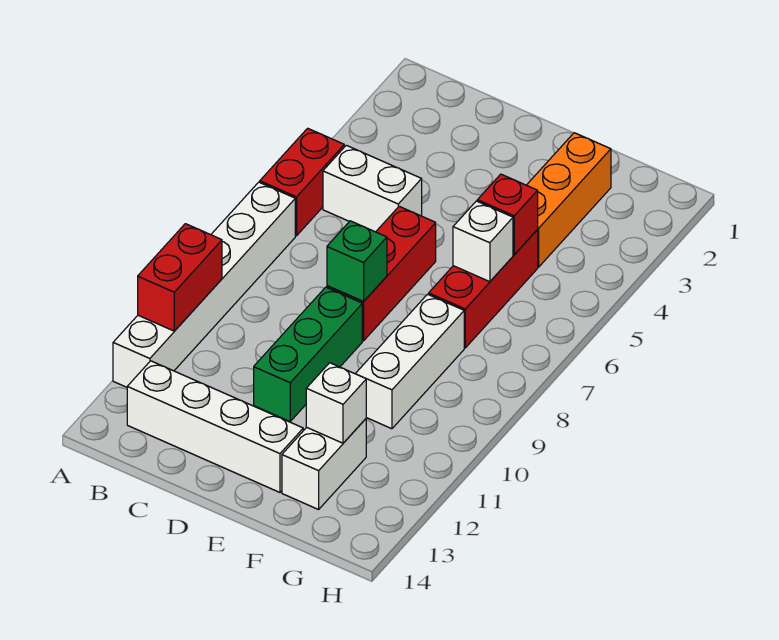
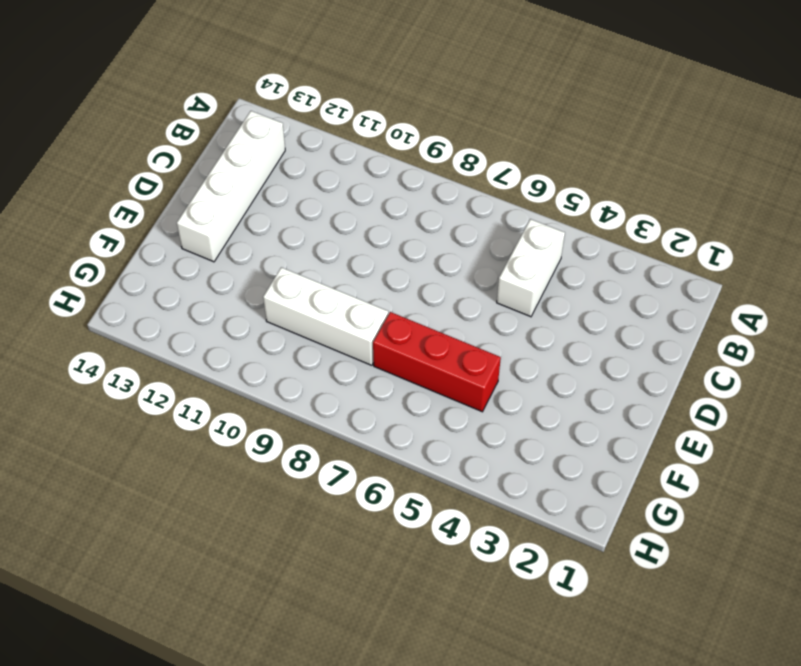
none -> red brick A5:A6 level 1
none -> white brick A7:A12 level 1
none -> red brick D6:D8 level 1

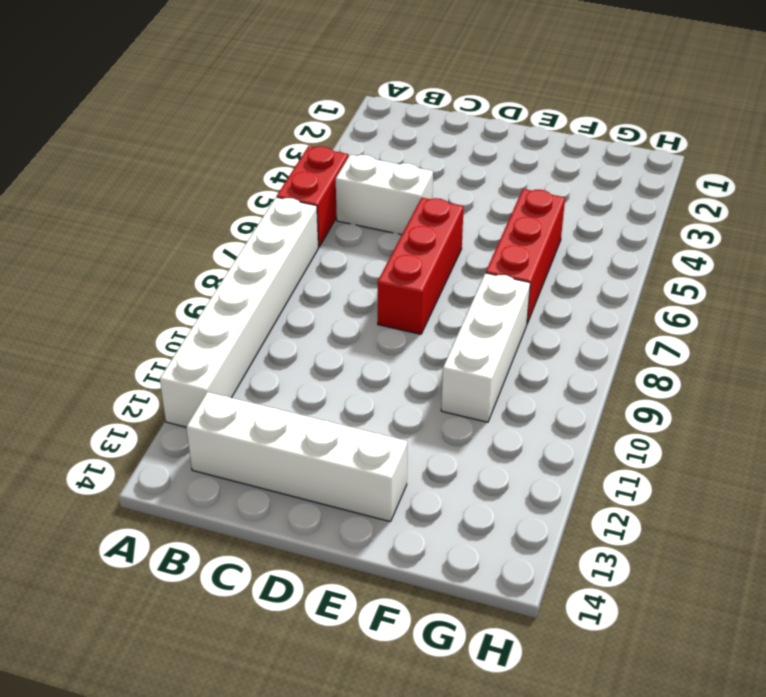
none -> green brick D9:D11 level 1
none -> orange brick F2:F4 level 1
none -> white brick F12:F13 level 1

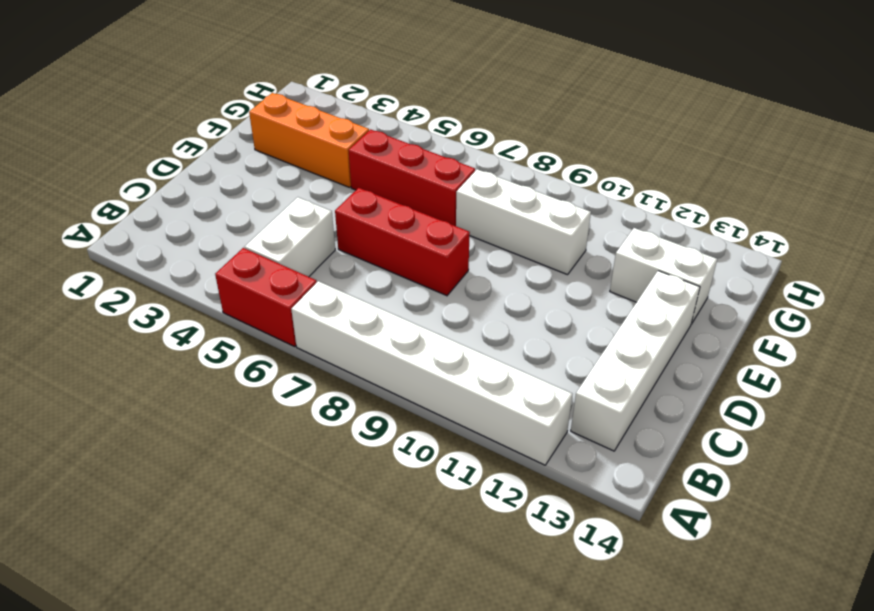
none -> green brick D9:D11 level 1
none -> red brick A10:A11 level 2
none -> green brick D8 level 2

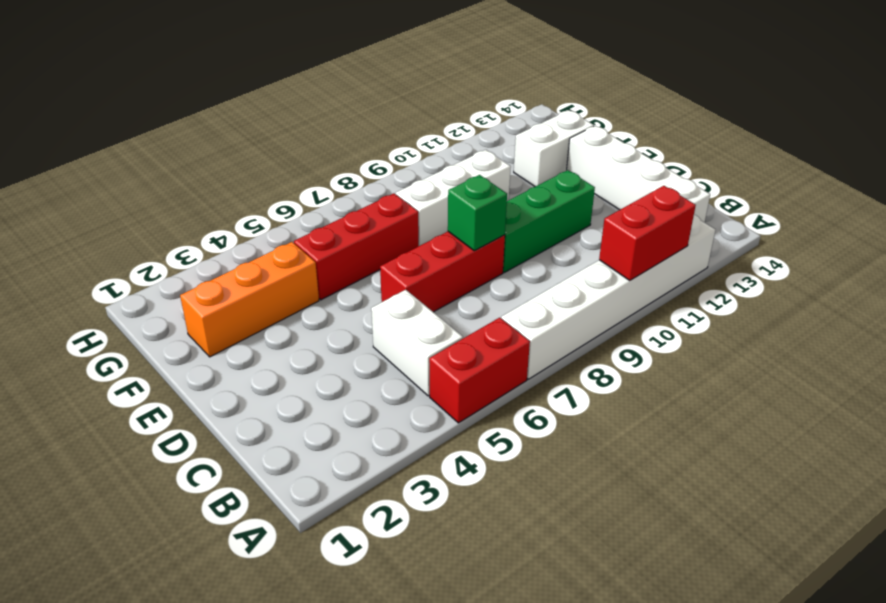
none -> red brick F5 level 2
none -> white brick F6 level 2
none -> white brick F12 level 2

